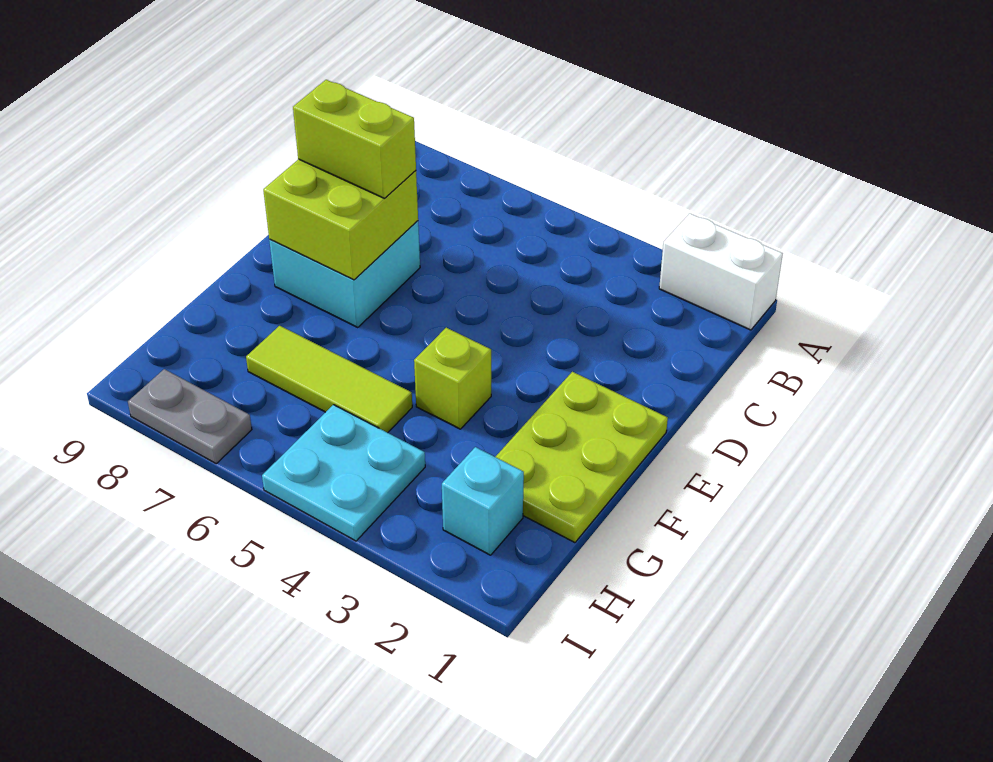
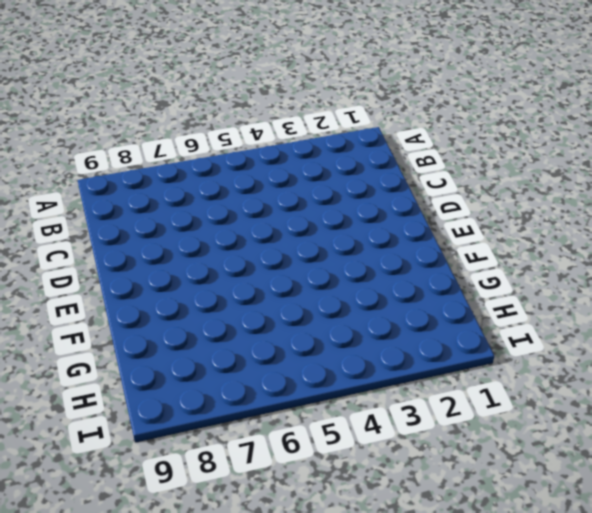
none -> white brick A1:A2 level 1
none -> cyan brick D7:E8 level 1

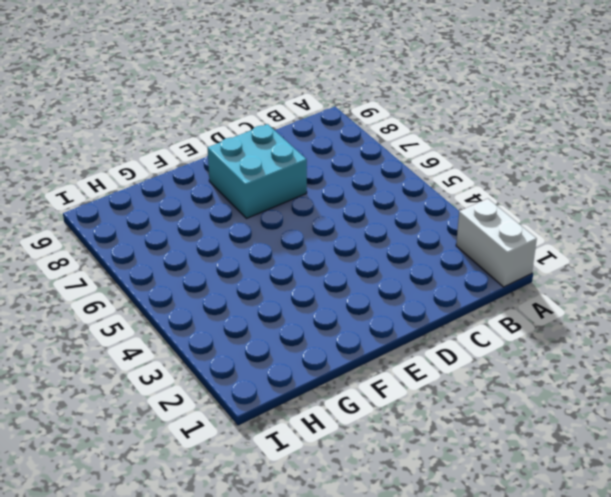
none -> lime plate E1:G2 level 1
none -> lime brick F4 level 1

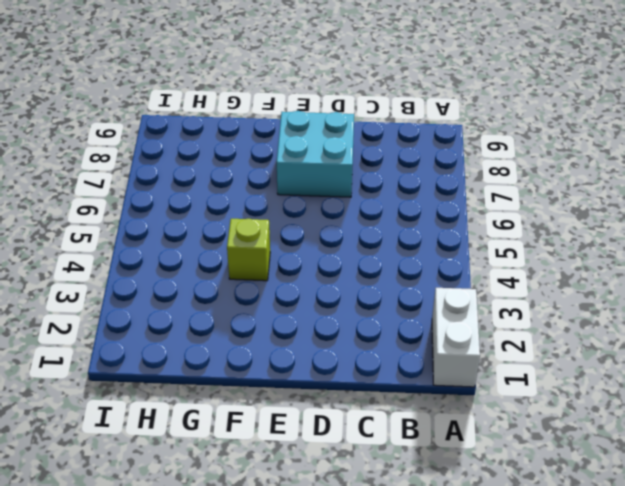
none -> lime plate E1:G2 level 1
none -> lime tile G5:G7 level 1

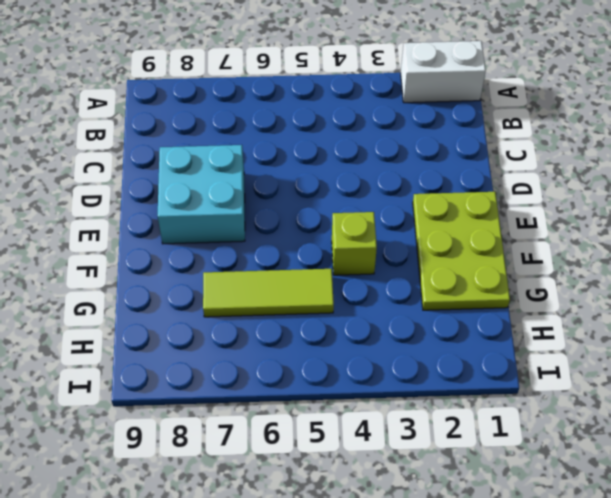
none -> cyan brick H2 level 1
none -> cyan plate H4:I5 level 1

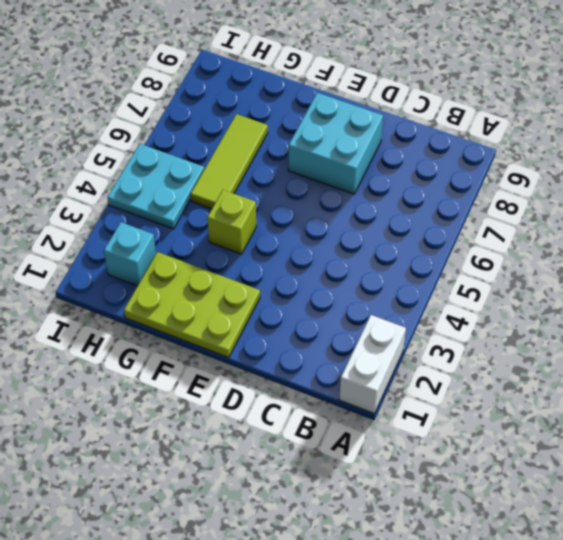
none -> grey plate I7:I8 level 1
none -> lime brick D7:E8 level 2

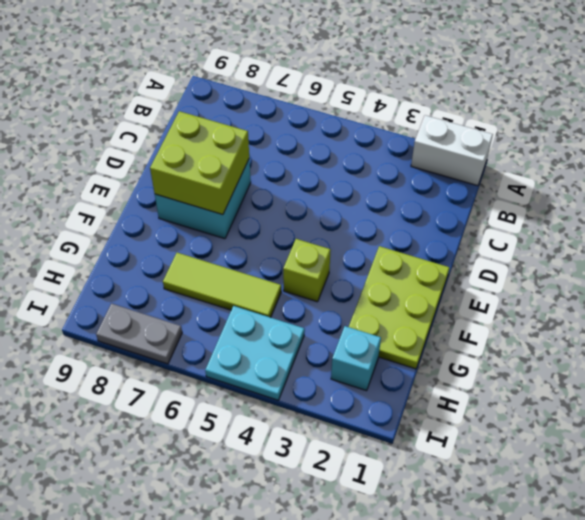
none -> lime brick D7:D8 level 3

